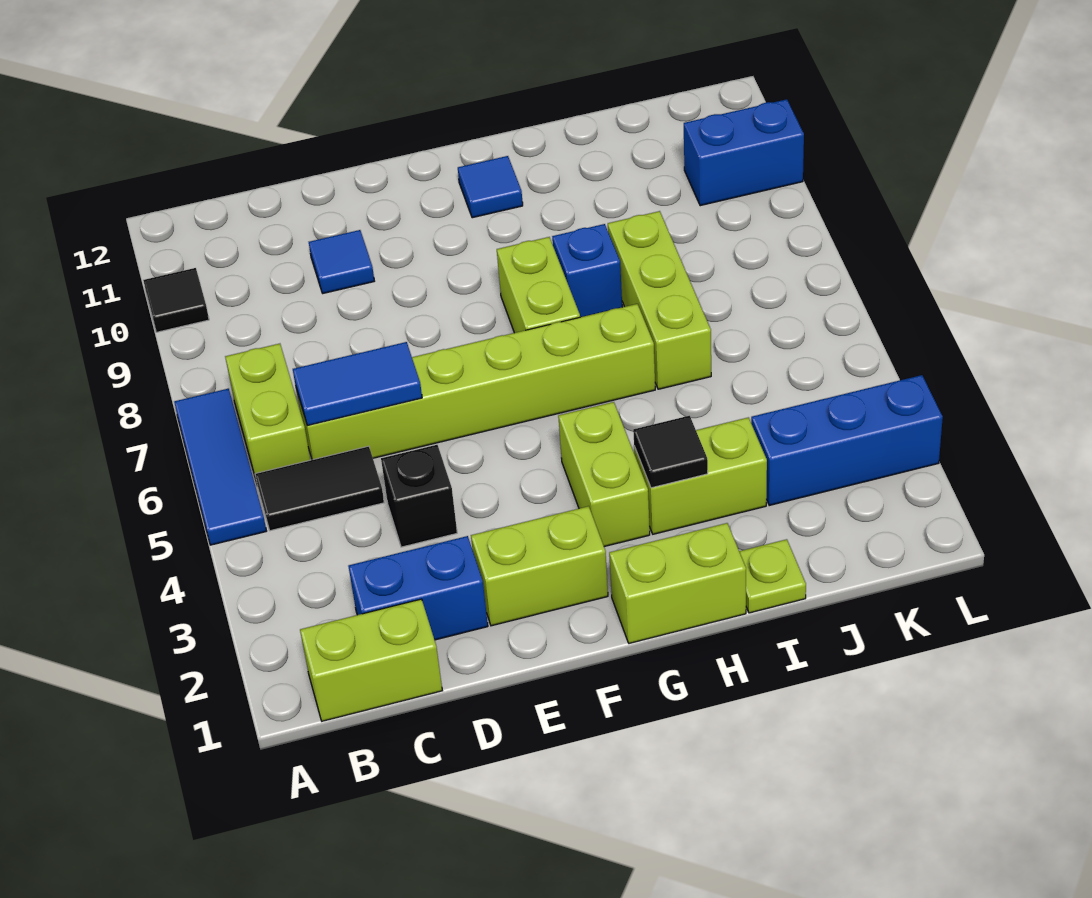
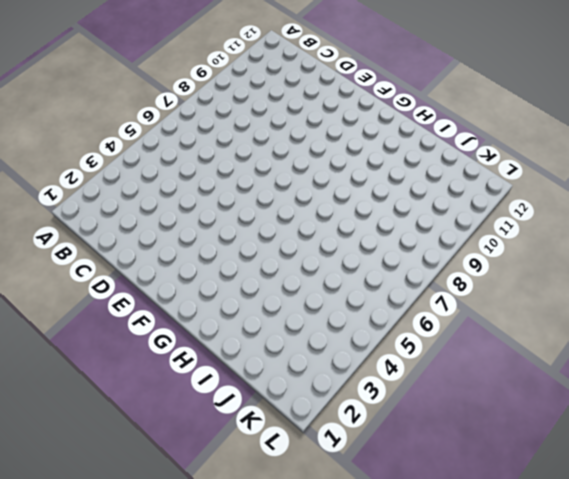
none -> blue tile A5:A7 level 1
none -> black tile A10 level 1
none -> lime brick B1:C1 level 1

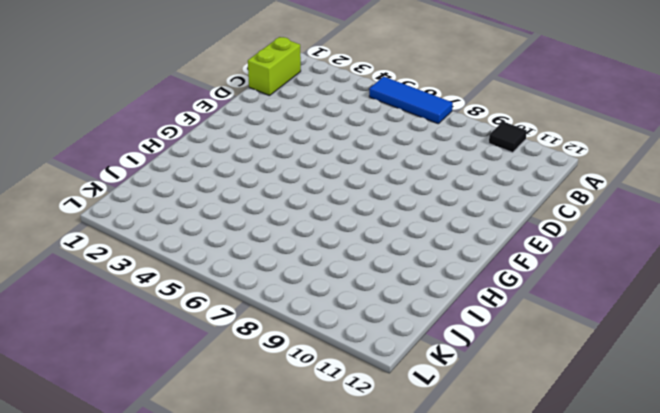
none -> black tile B5:C5 level 1
none -> lime brick B6:B7 level 1
none -> blue brick C2:D2 level 1

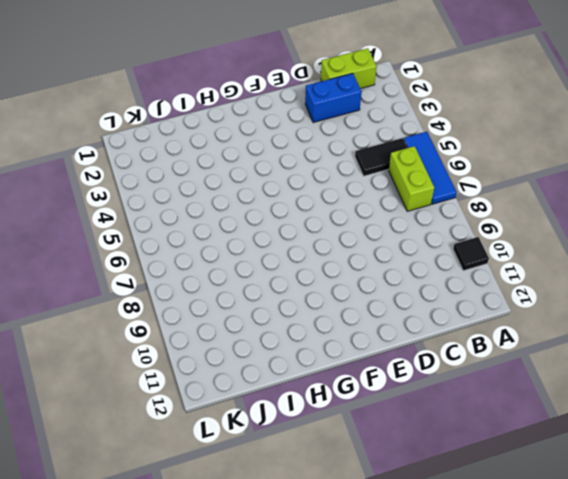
none -> lime brick C6:H6 level 1
none -> black brick D4 level 1
none -> blue tile D10 level 1

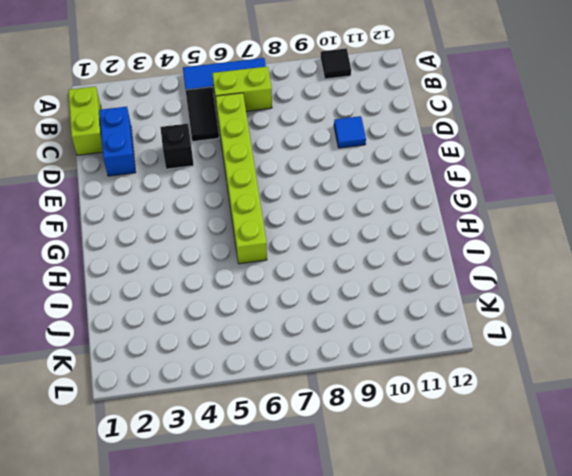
none -> lime brick E2:F2 level 1
none -> lime brick G1:H1 level 1
none -> lime brick G3:G4 level 1

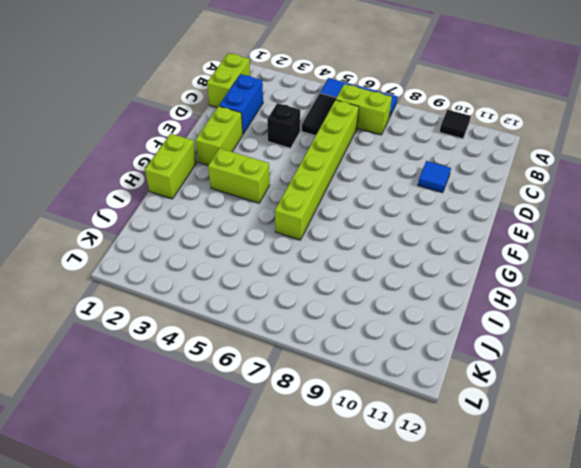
none -> lime brick G7:G8 level 1
none -> blue tile G11 level 1
none -> lime brick H3:I3 level 1

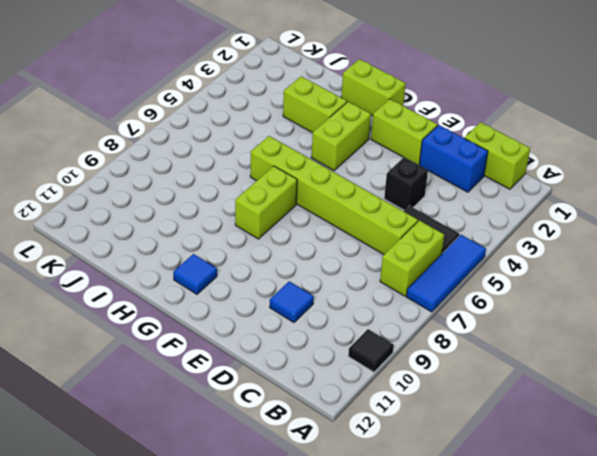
none -> blue brick H8 level 1
none -> lime plate I1 level 1
none -> lime brick I6:I8 level 1

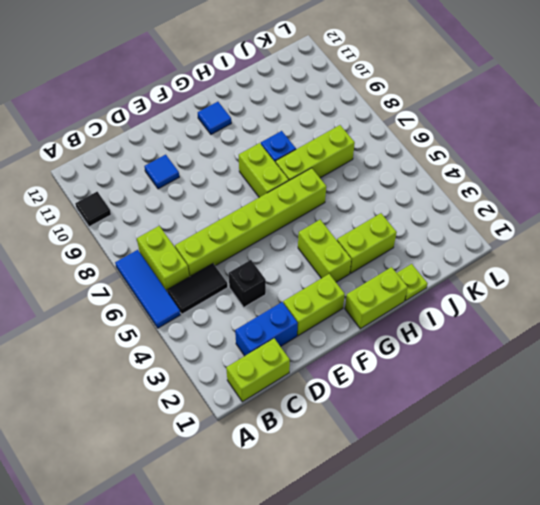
lime brick H7:J7 level 1 -> lime brick I6:I8 level 1
none -> blue brick J3:L3 level 1
none -> blue brick K10:L10 level 1
none -> blue tile C6:D6 level 2

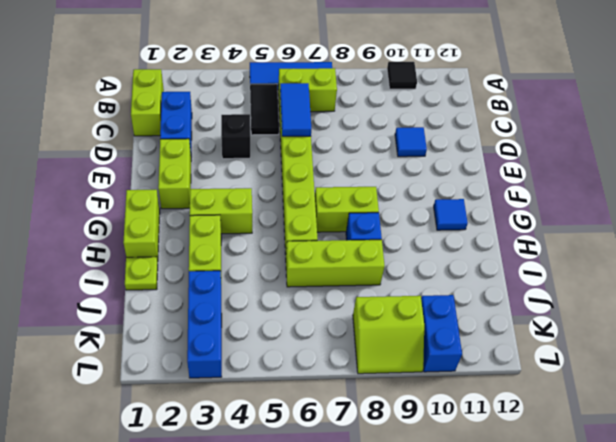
lime slope K8:L9 level 1 top K -> none
none -> black tile H3 level 2

